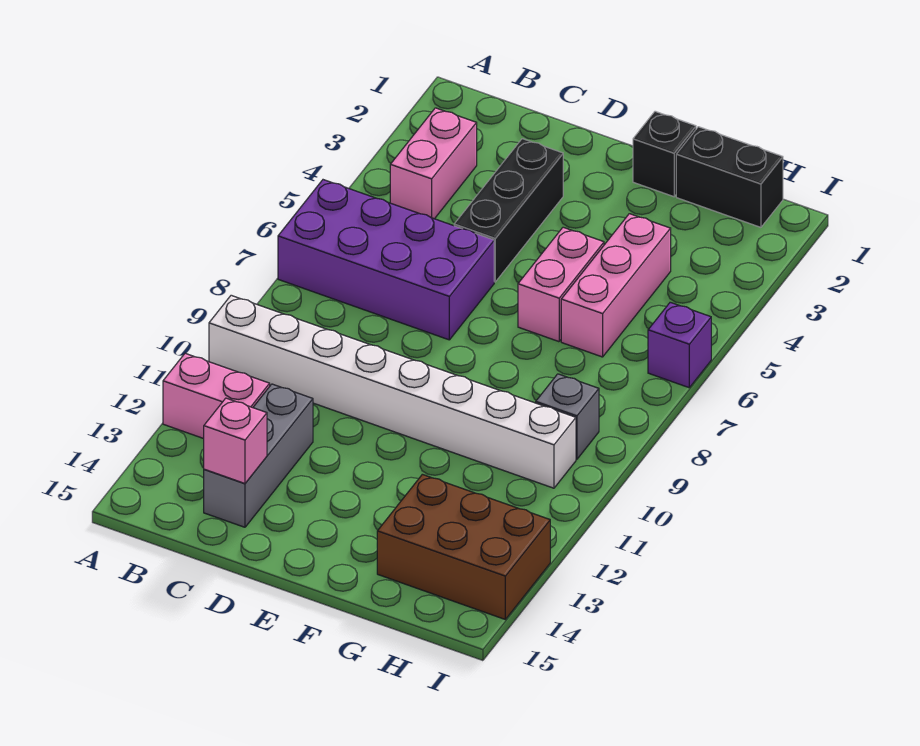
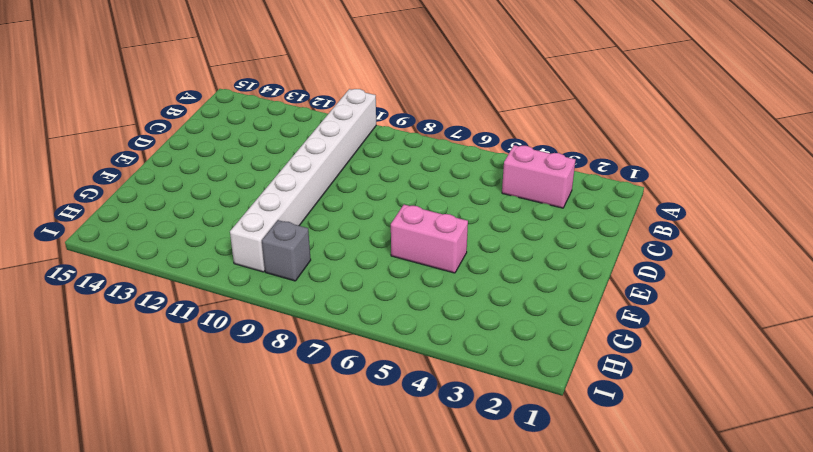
none -> purple brick A6:D7 level 1
none -> pink brick A12:B12 level 1
none -> grey brick C12:C14 level 1

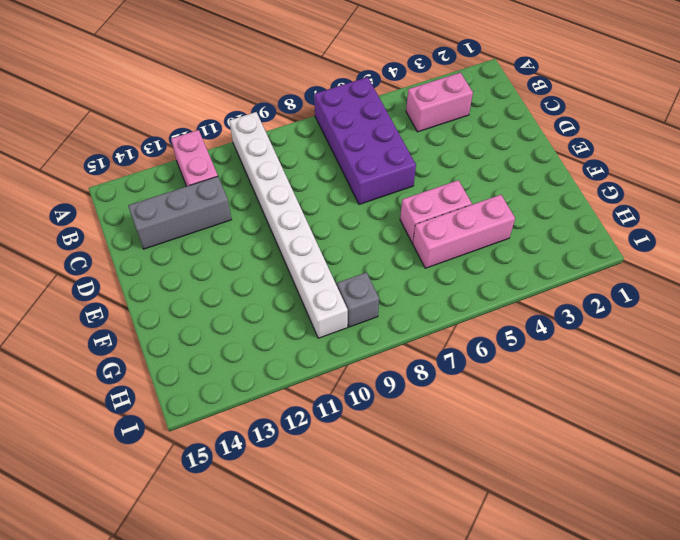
none -> black brick D3:D5 level 1
none -> black brick F1 level 1
none -> black brick G1:H1 level 1

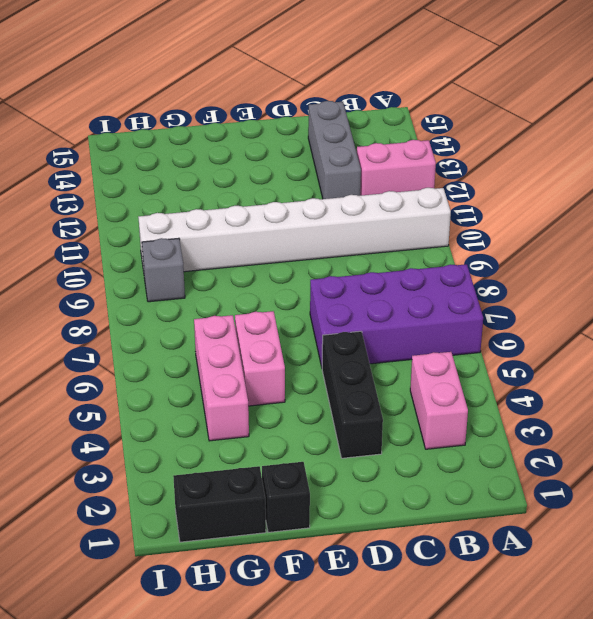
none -> brown brick G13:I14 level 1
none -> purple brick I6 level 1
none -> pink brick C14 level 2

